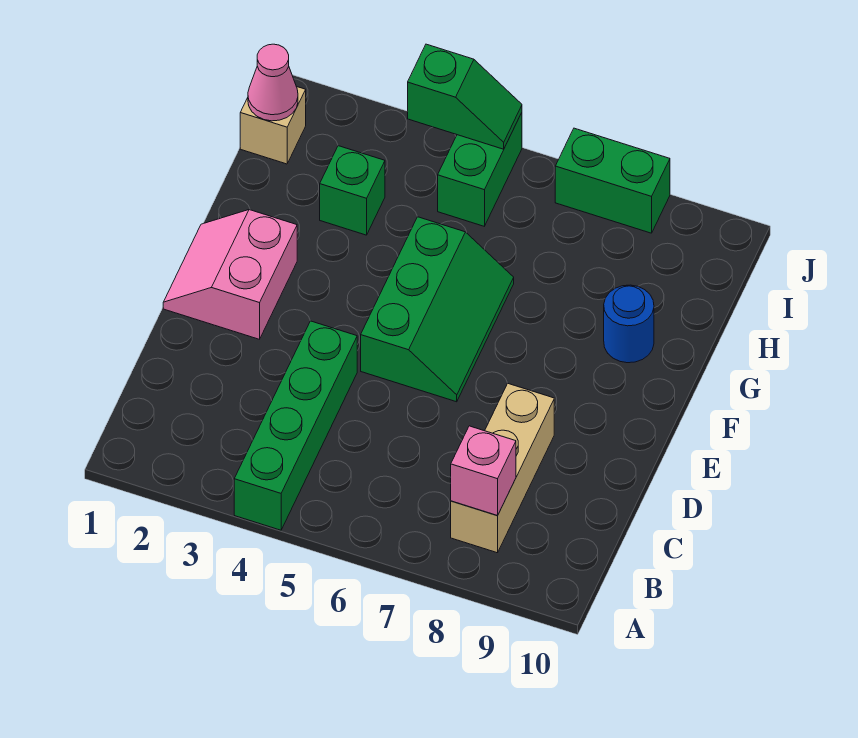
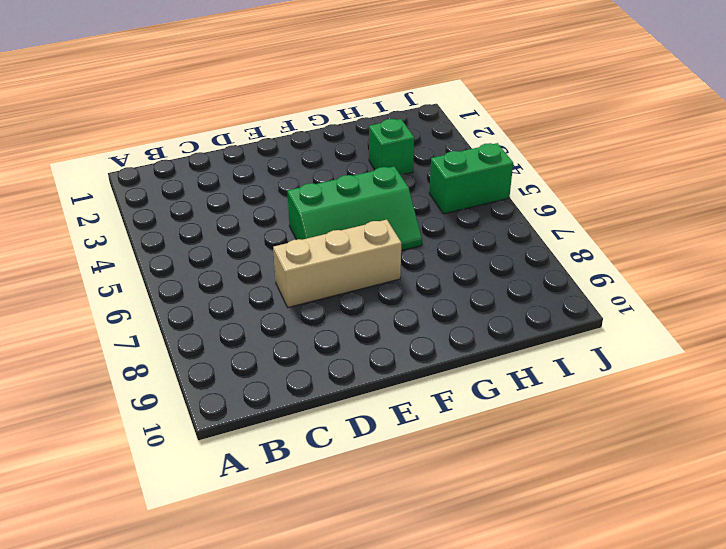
tan brick D7:F7 level 1 -> tan brick B8:D8 level 1
none -> green brick A4:D4 level 1
none -> pink slope E1:F2 level 1 top 2
none -> blue round brick G9 level 1

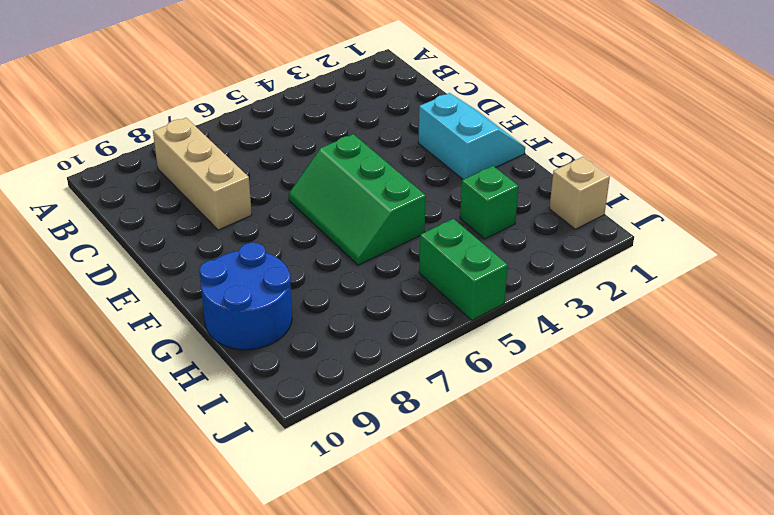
cyan slope E1:F2 level 1 top 2 -> pink slope E1:F2 level 1 top 2
blue round brick G9:H10 level 1 -> blue round brick G9 level 1
none -> green brick A4:D4 level 1
none -> green brick J7:J8 level 1
none -> pink brick B8 level 2

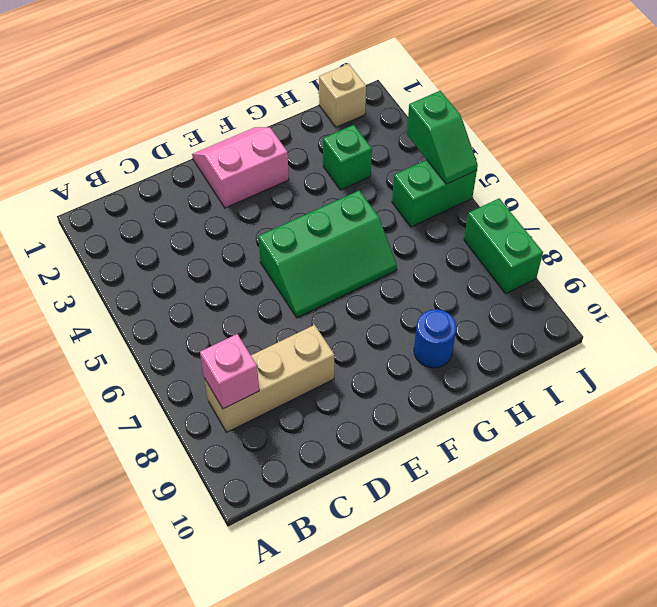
none -> green brick A4:D4 level 1
none -> pink cone I1 level 2

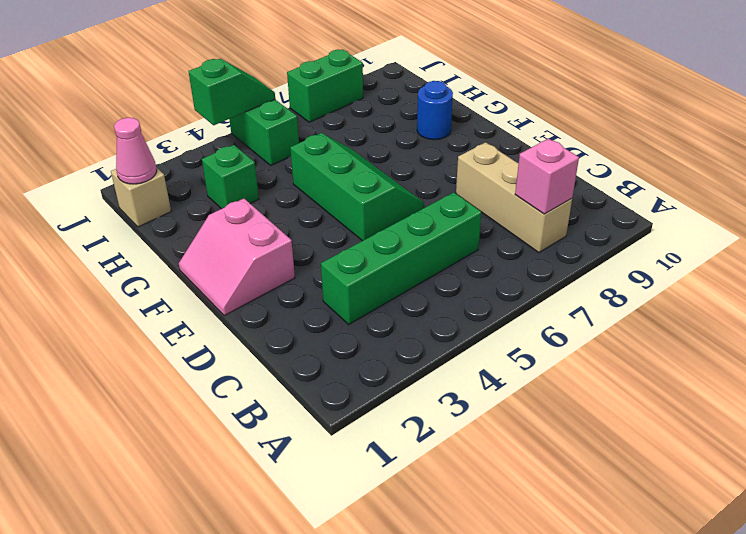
green brick C3:C6 level 1 -> green brick A4:D4 level 1

